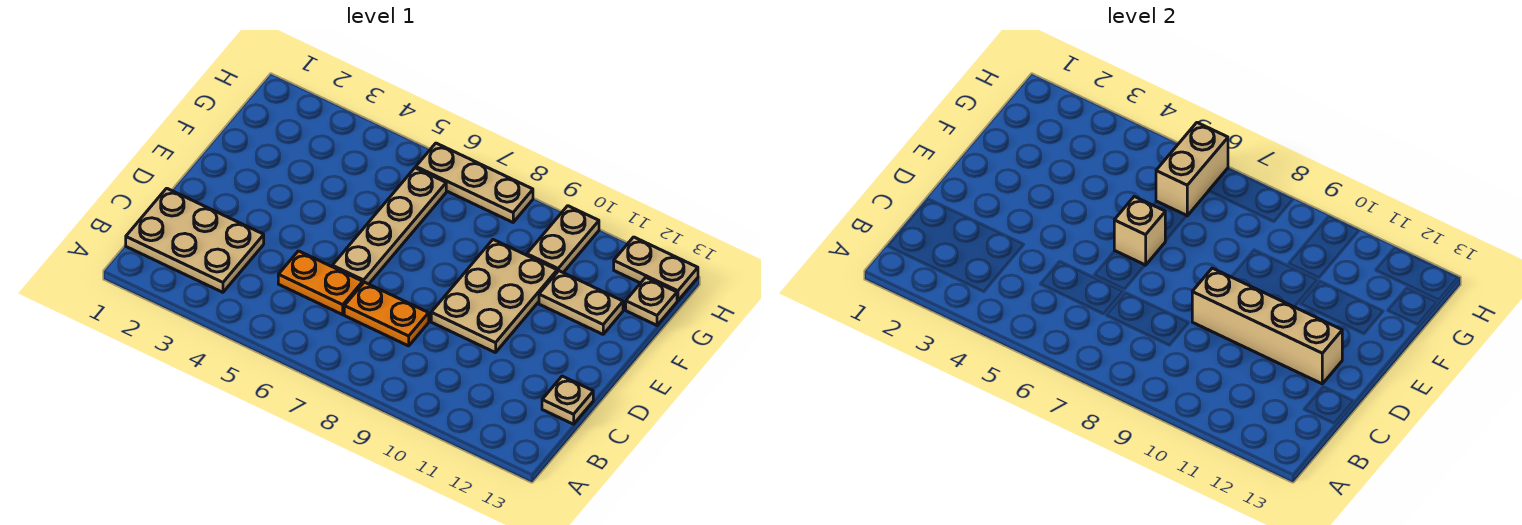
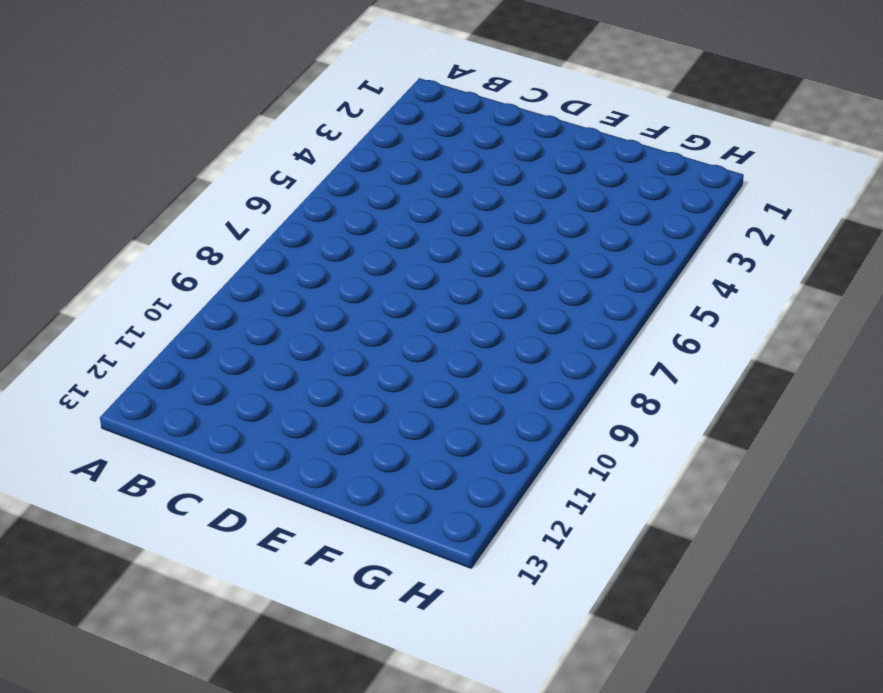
none -> tan plate B1:C3 level 1
none -> orange plate C5:C6 level 1
none -> orange plate C7:C8 level 1

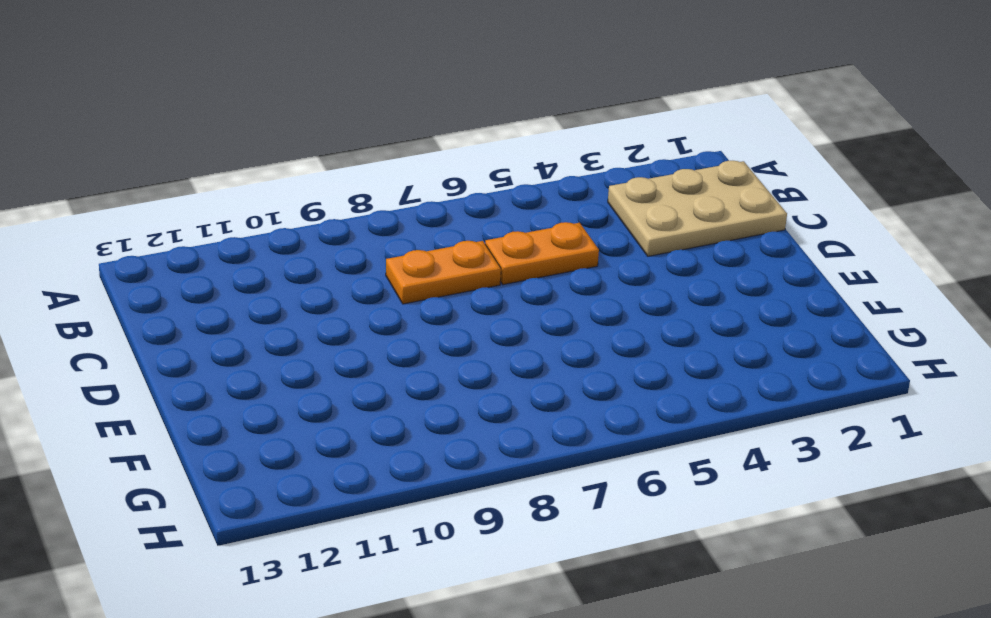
none -> tan plate C13 level 1
none -> tan plate D6:G6 level 1
none -> tan plate D9:F10 level 1

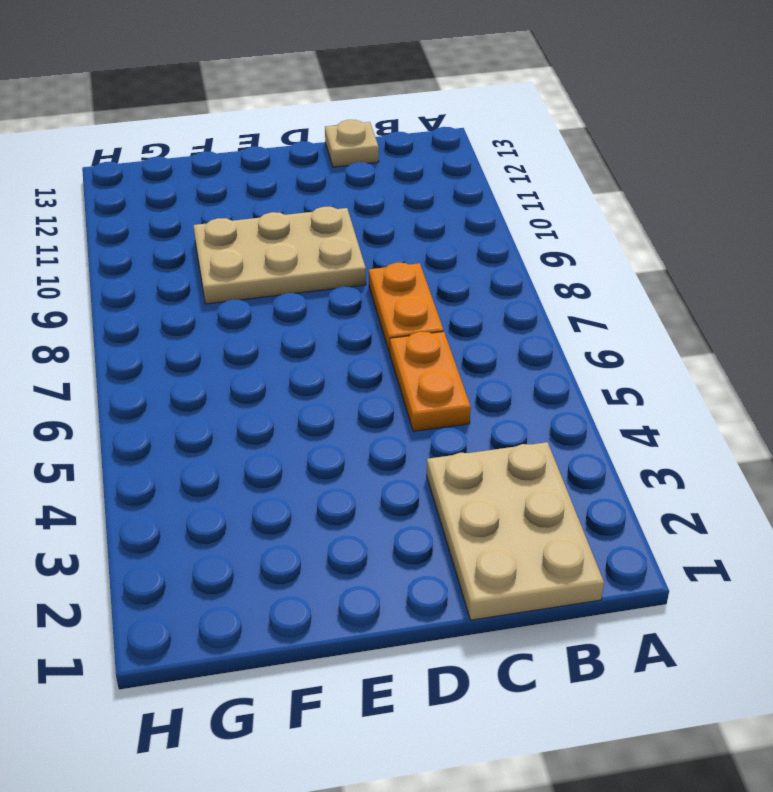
none -> tan plate D6:G6 level 1
none -> tan plate F11:F12 level 1
none -> tan plate G10:H10 level 1

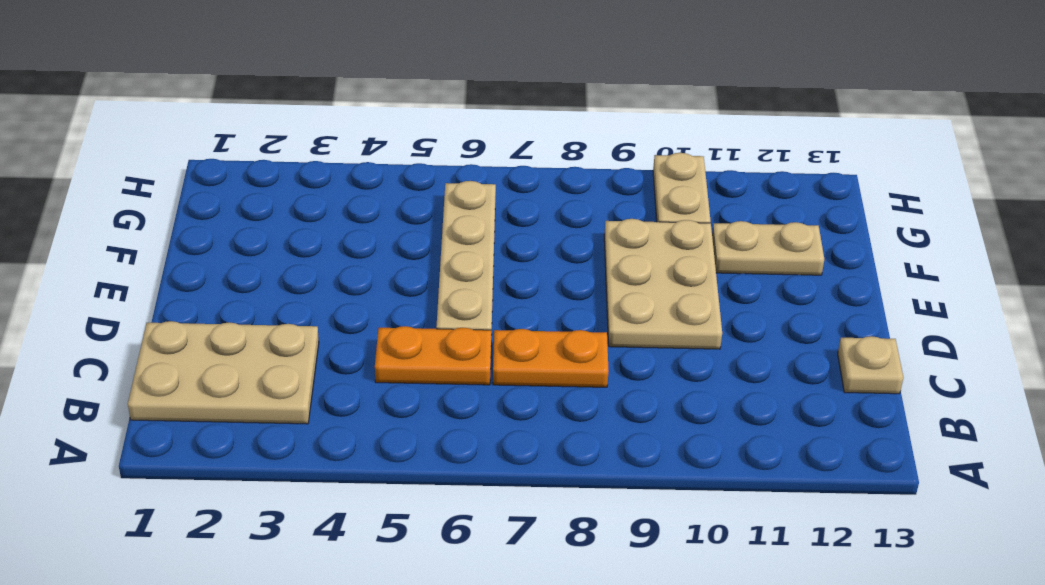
none -> tan plate G13 level 1
none -> tan plate H6:H8 level 1
none -> tan plate H12:H13 level 1

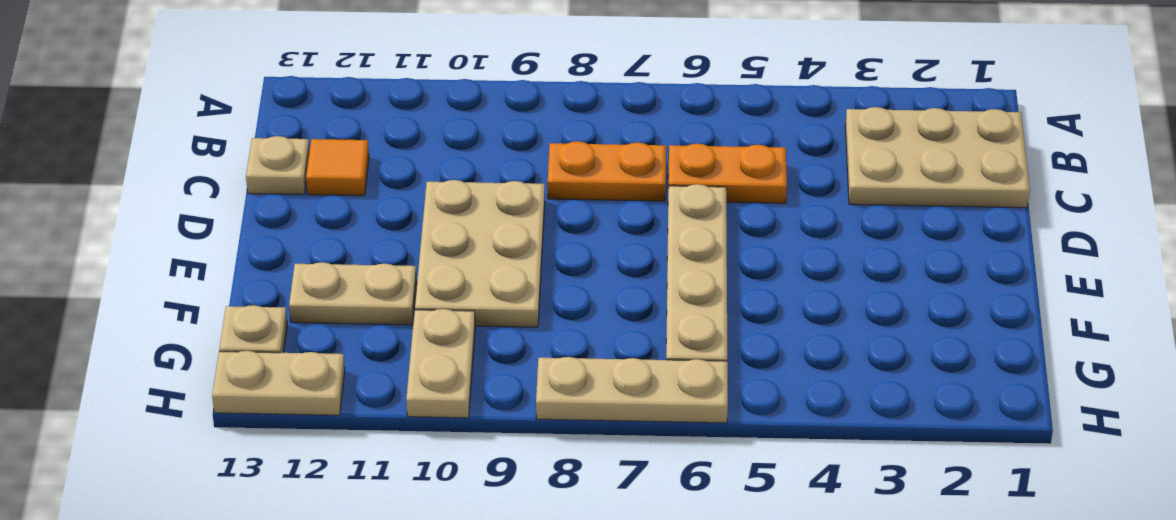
orange tile C12 level 1 -> none
none -> tan brick D9:D12 level 2
none -> tan brick E6 level 2
none -> tan brick G6:H6 level 2

